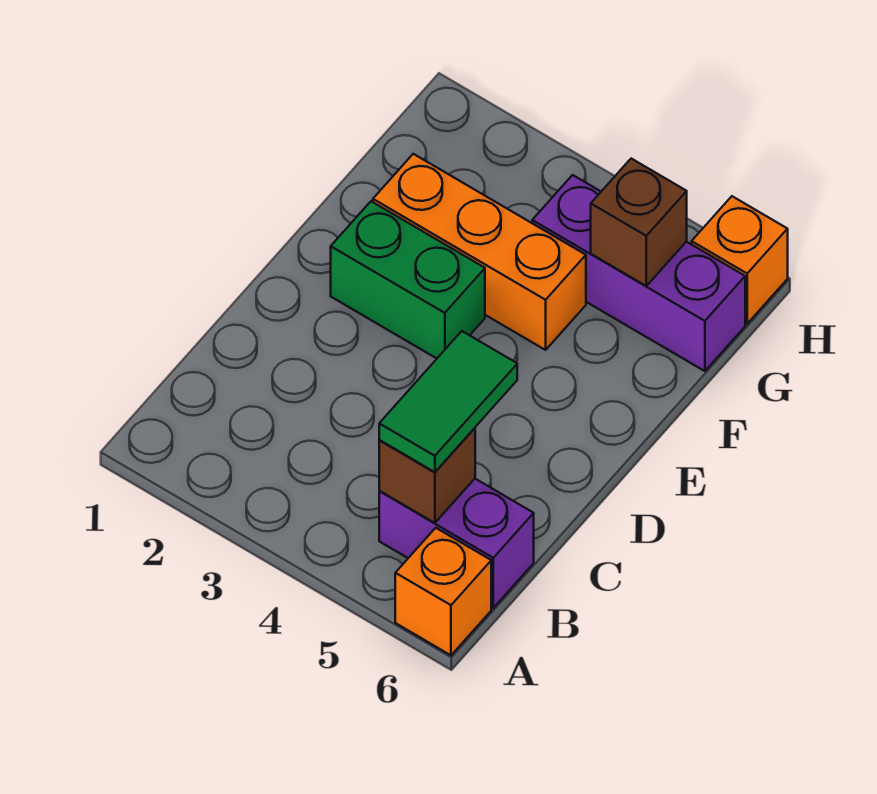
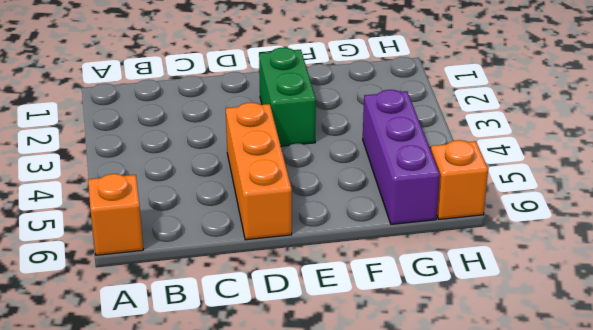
orange brick D4:D6 level 1 -> orange brick F2:F4 level 1
none -> purple brick B5:B6 level 1
none -> brown brick B5 level 2

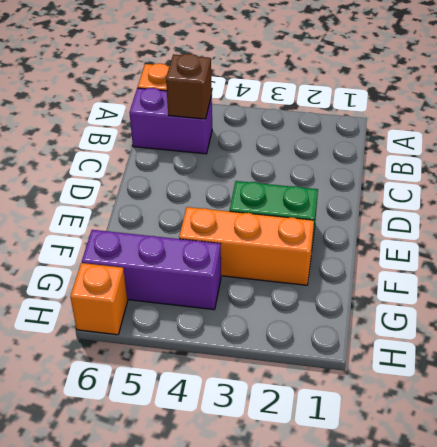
none -> brown brick G5 level 2
none -> green tile B5:C5 level 3

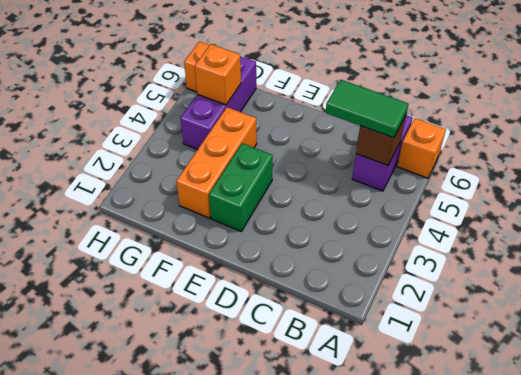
orange brick G5 level 2 -> brown brick G5 level 2

